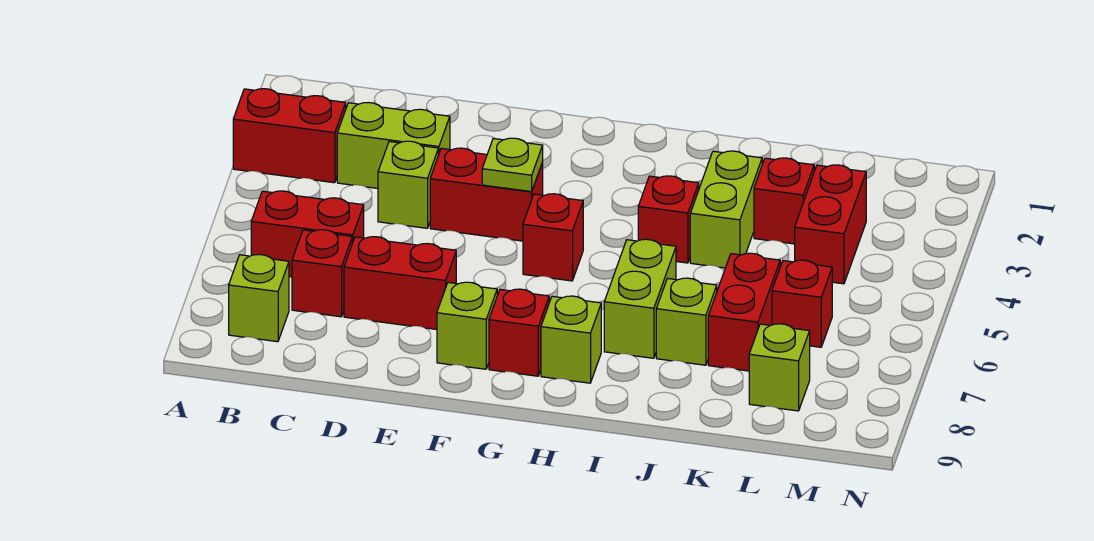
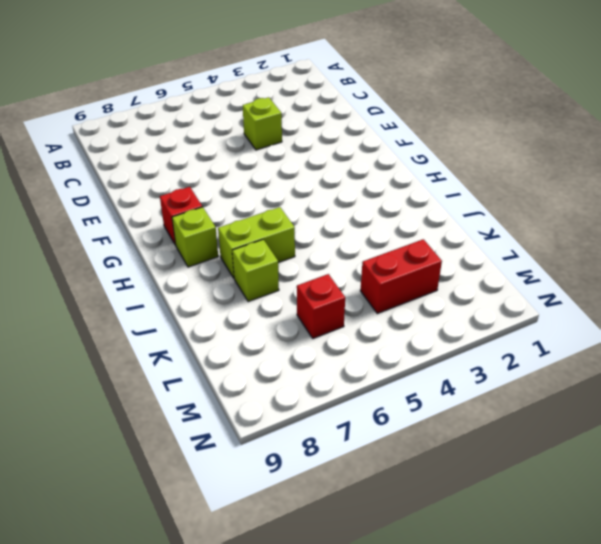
none -> red brick A3:B3 level 1
none -> red brick B6:C6 level 1
none -> lime brick B8 level 1

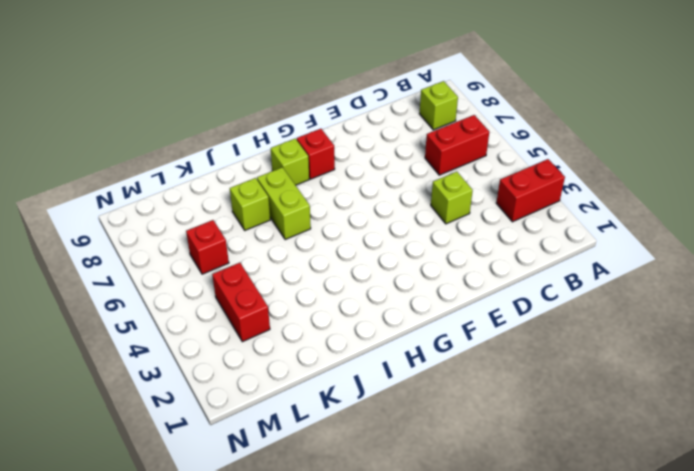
none -> lime brick C3:D3 level 1
none -> red brick C7 level 1
none -> red brick D7:E7 level 1

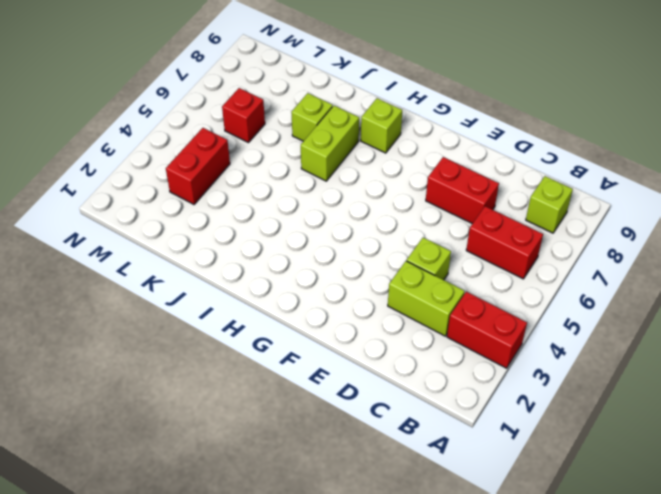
none -> red brick C7 level 1
none -> red brick E4:F4 level 1
none -> lime brick F8 level 1

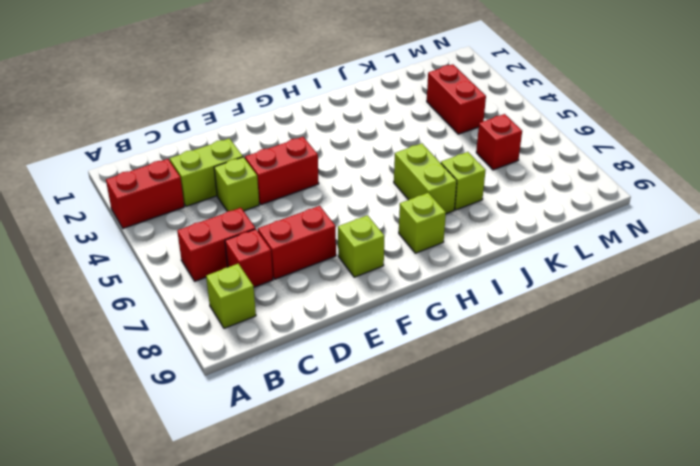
none -> red brick G5 level 1
none -> red brick G8 level 1
none -> red brick I4 level 1

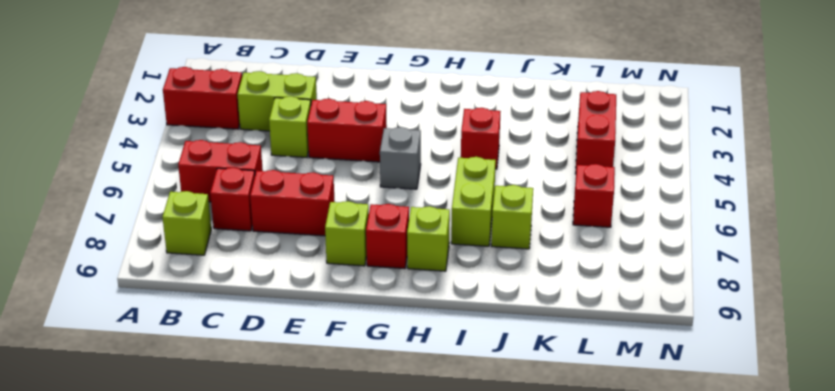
grey brick G5 level 1 -> red brick G5 level 1
none -> lime brick J3:J4 level 1
none -> red brick K3 level 1
none -> red brick K6:K7 level 1

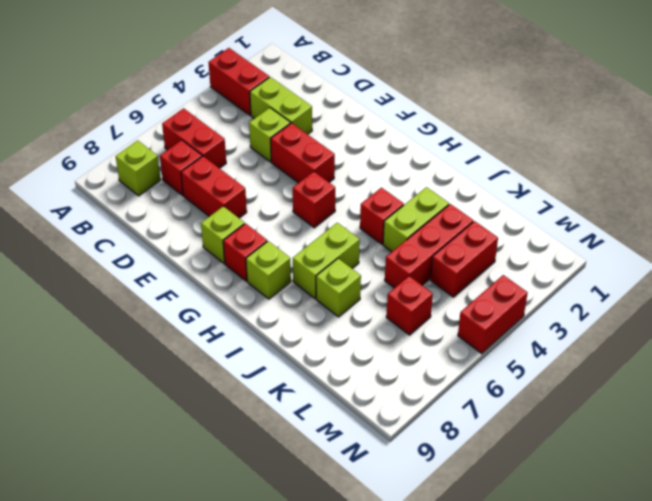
red brick K3:K5 level 1 -> red brick K3 level 1
red brick N4:N5 level 1 -> red brick K6:K7 level 1
none -> lime brick L8 level 1
none -> lime plate F4 level 2

